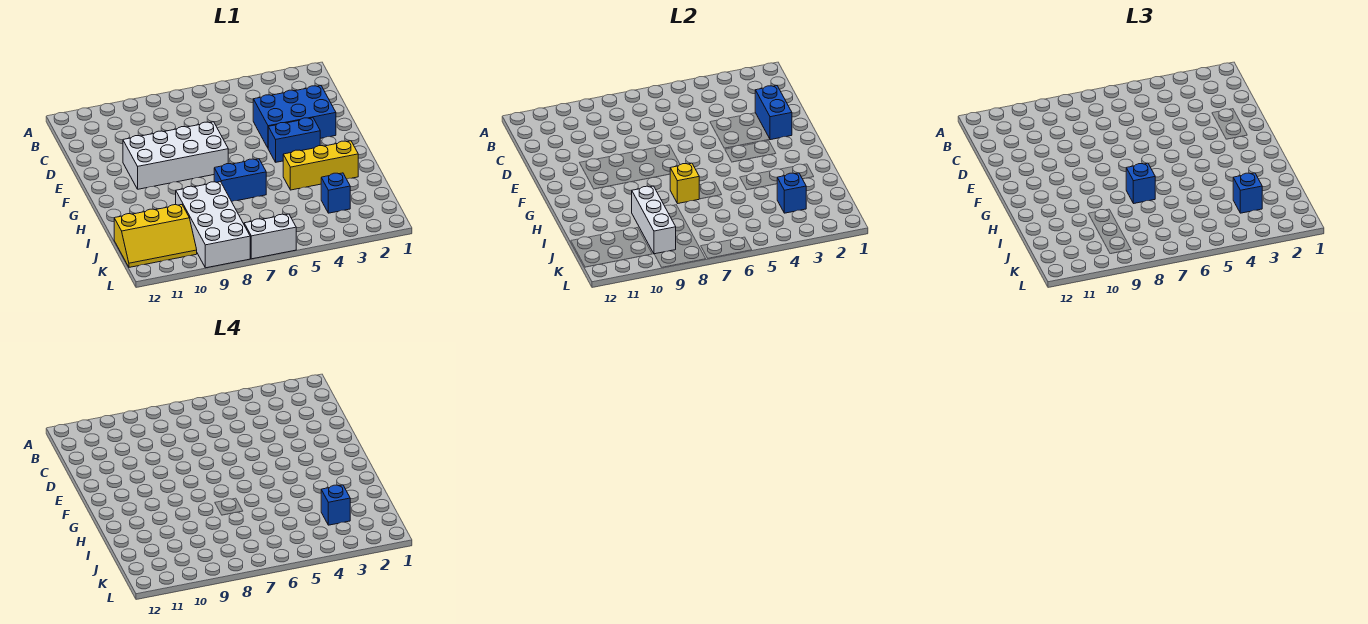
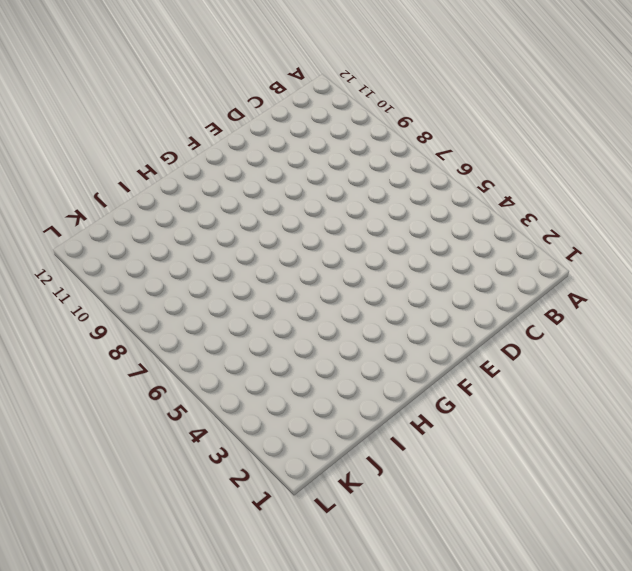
none -> blue brick D2:E4 level 1
none -> white brick E7:F10 level 1
none -> blue brick F3:F4 level 1

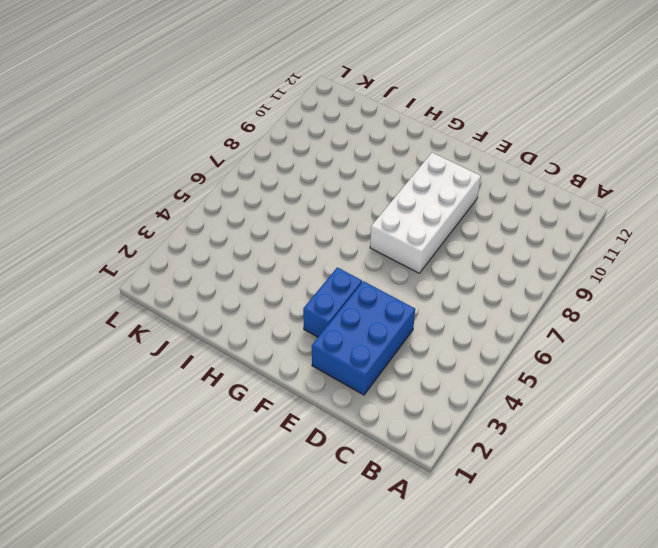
none -> yellow brick H2:H4 level 1
none -> blue brick H6:H7 level 1
none -> white brick I8:L9 level 1

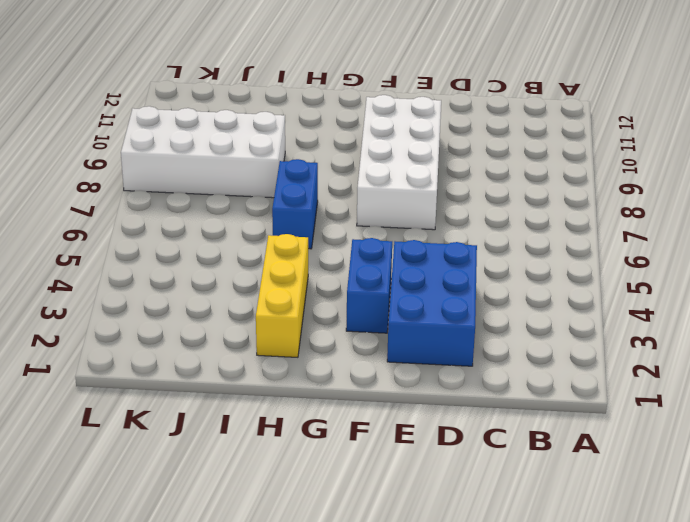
none -> blue brick J3 level 1
none -> yellow slope J10:K12 level 1 top J
none -> white brick L6:L7 level 1

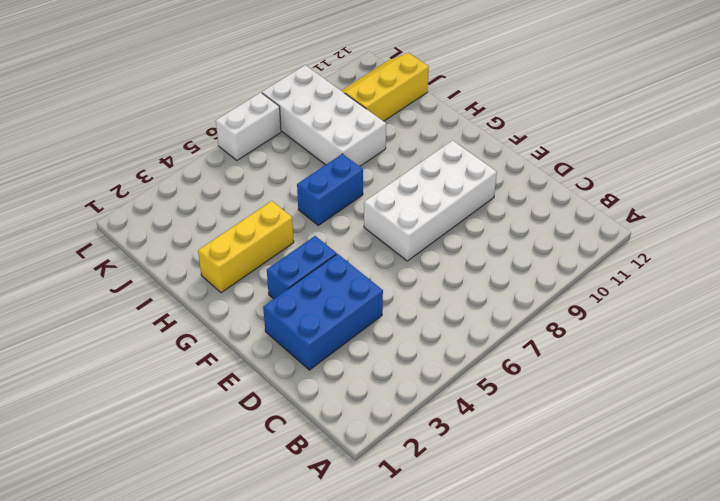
none -> blue brick J3 level 1
none -> blue brick D2:E2 level 2
none -> yellow brick H7 level 2

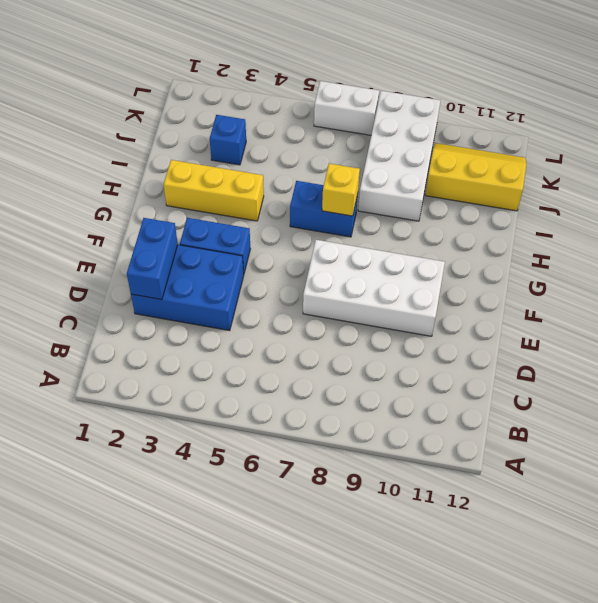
none -> white brick I9:K9 level 2
none -> blue brick J3 level 2
none -> blue brick H7 level 3

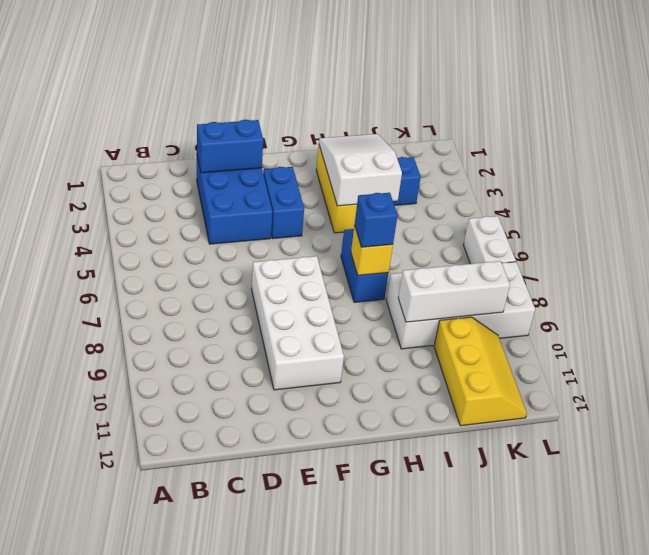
white slope H2:I4 level 2 top 4 -> none
none -> blue brick J3 level 2
none -> blue brick J3 level 3
none -> blue brick J3 level 4

